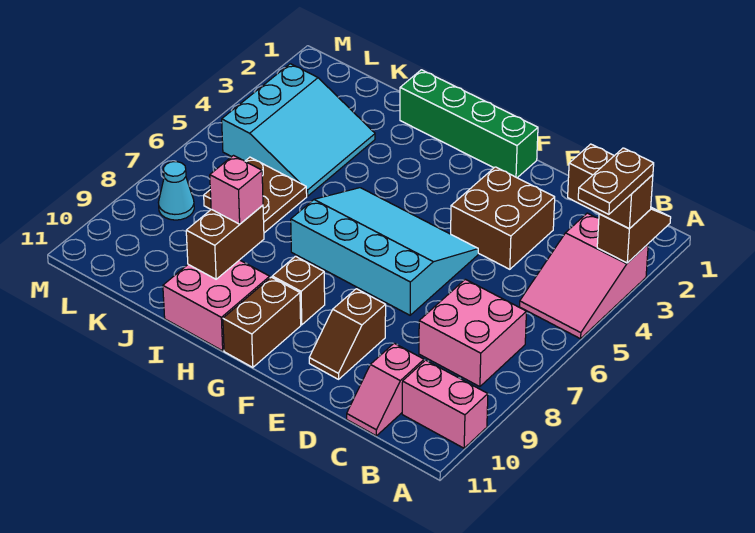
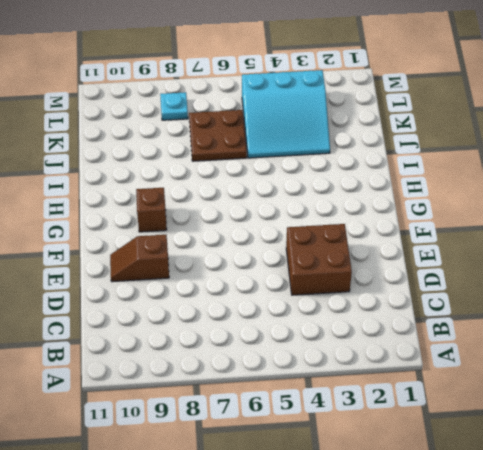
cyan plate L8 level 1 -> cyan cone L8 level 1
none -> pink slope A3:B5 level 1 top 3
none -> pink brick A10:B10 level 1
none -> pink brick B7:C8 level 1

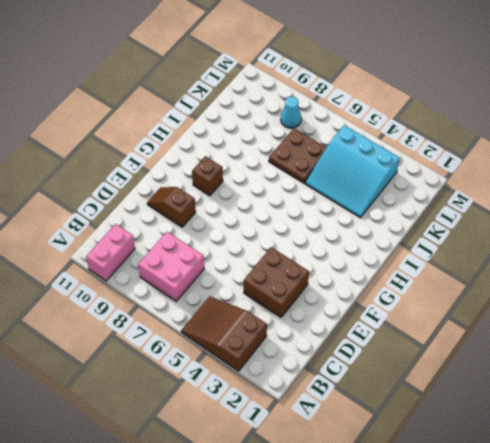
brown slope A3:B5 level 1 top 3 -> pink slope A3:B5 level 1 top 3
none -> pink slope C10:C11 level 1 top 10
none -> cyan slope E5:H7 level 1 top 7
none -> green brick F1:I1 level 1

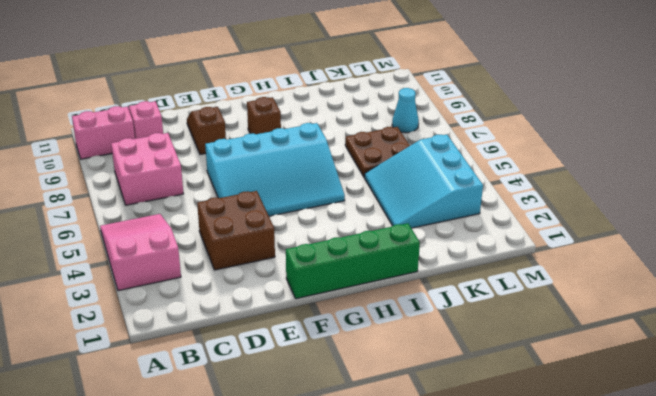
none -> brown brick G10:G11 level 1
none -> pink brick H10:I11 level 1
none -> brown slope A2:A3 level 2 top 3

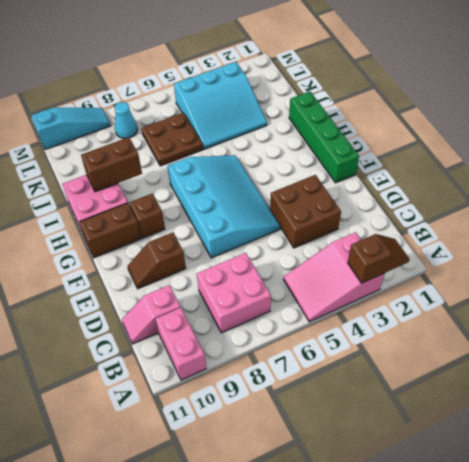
cyan slope M9:M11 level 1 top 11 -> none
none -> brown brick A3:B3 level 3
none -> pink brick I9 level 3
none -> brown plate A3:A4 level 4

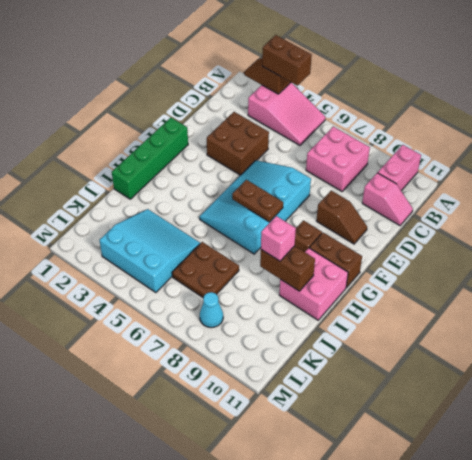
brown brick A3:A4 level 3 -> brown brick A3:B3 level 3
brown plate G6:G7 level 2 -> brown plate A3:A4 level 4

